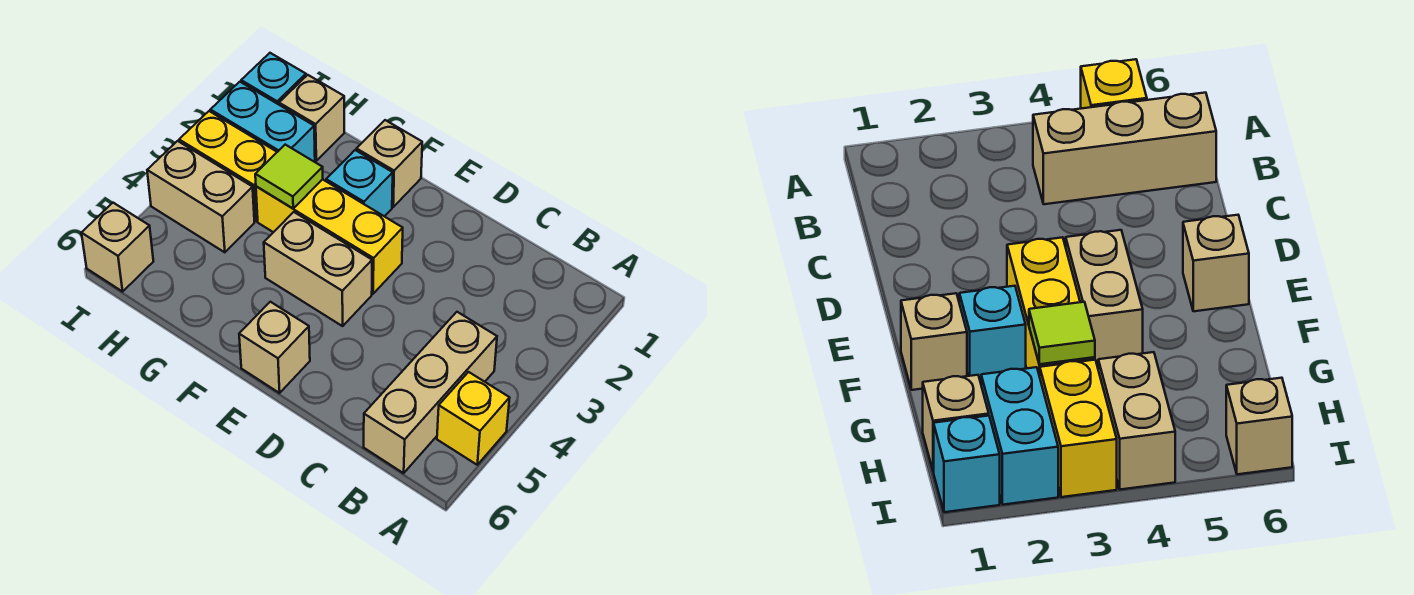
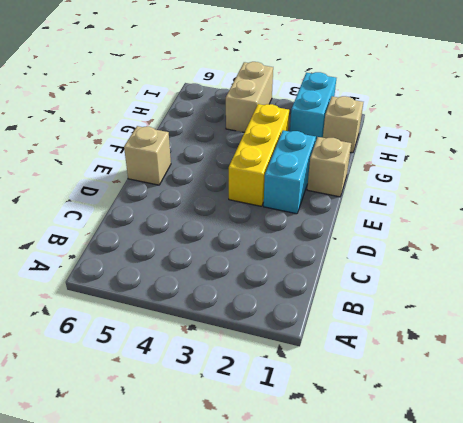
cyan brick E2:F2 level 1 -> cyan brick F2 level 1
none -> yellow brick A5 level 1
none -> tan brick B4:B6 level 1
none -> tan brick E4:F4 level 1

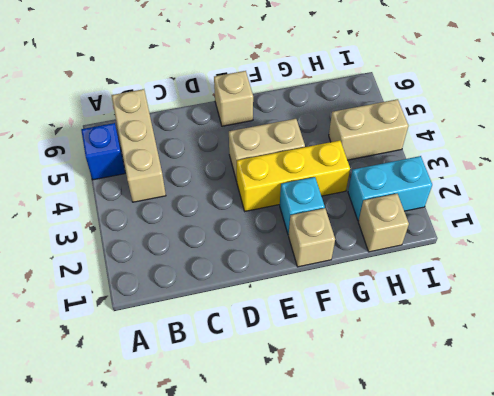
blue brick A5 level 1 -> yellow brick A5 level 1
none -> yellow brick H3:I3 level 1
none -> cyan brick I1 level 1
none -> tan brick I6 level 1

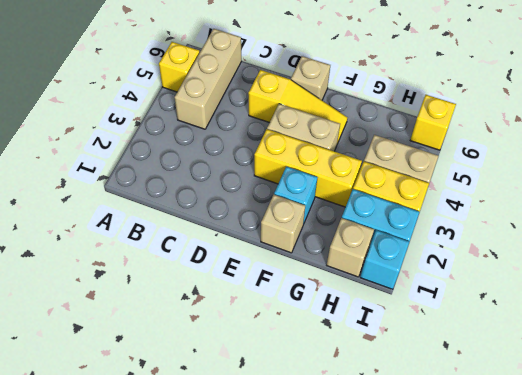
yellow slope D5:F5 level 1 top D -> none
yellow brick I6 level 1 -> tan brick I6 level 1
none -> lime tile G3 level 2

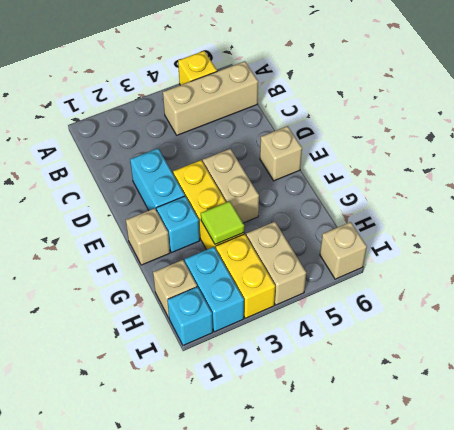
cyan brick D2:E2 level 1 -> none

